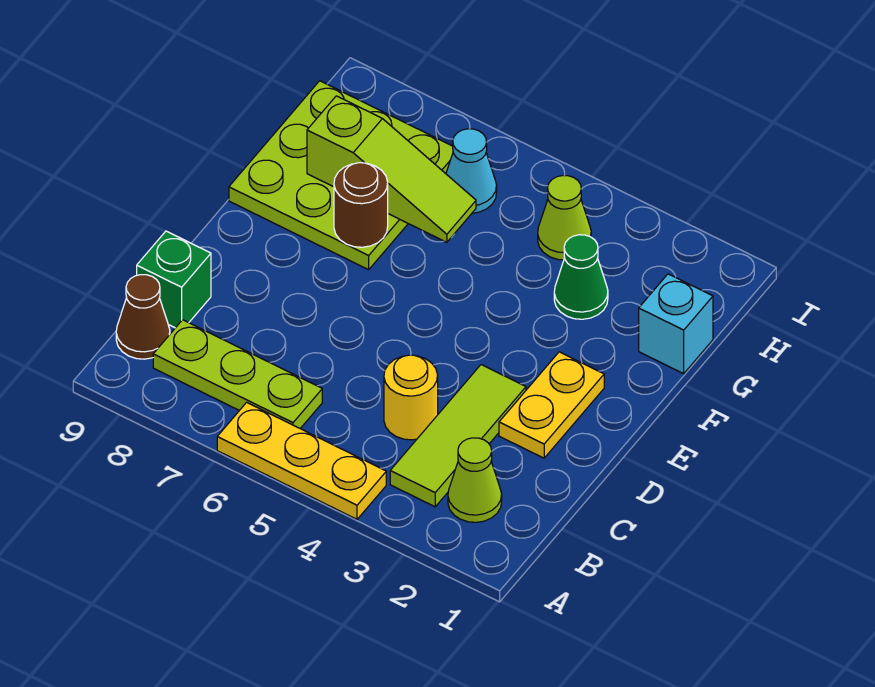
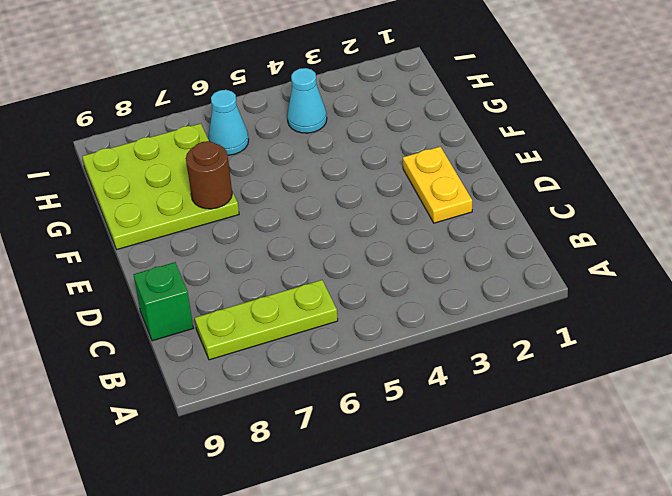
cyan cone H4 level 1 -> lime cone H4 level 1
none -> yellow plate A4:A6 level 1
none -> lime cone B2 level 1
none -> lime tile B3:D3 level 1

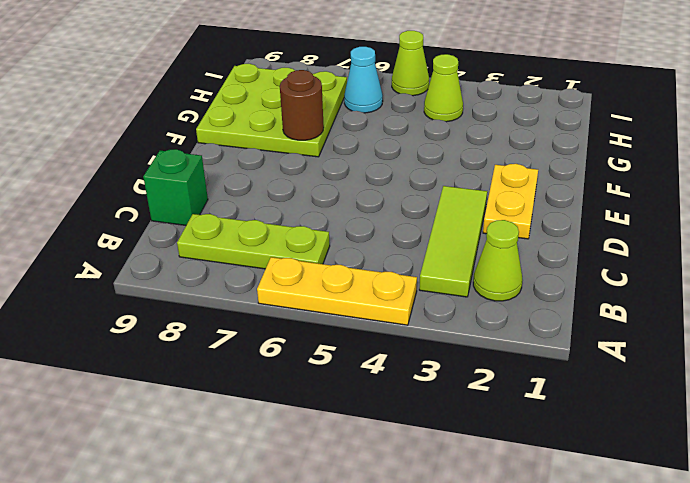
lime cone I5 level 1 -> none
none -> brown cone B9 level 1
none -> yellow round brick C4 level 1
none -> cyan brick G1 level 1

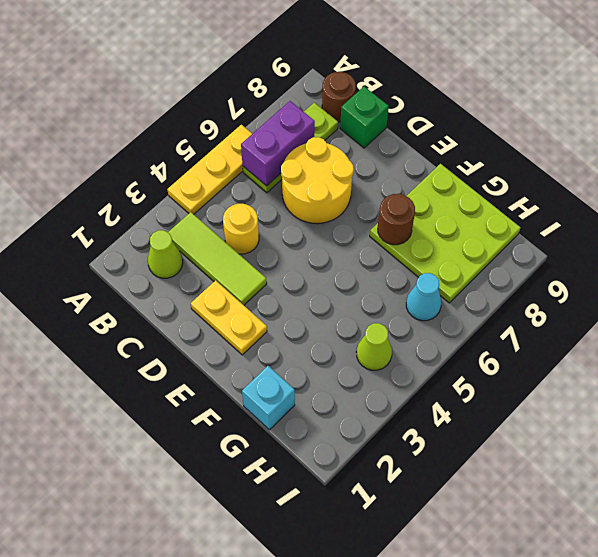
purple brick B6:B7 level 2 -> none
brown round brick B9 level 1 -> brown cone B9 level 1
yellow round brick C6:D7 level 1 -> none
none -> green cone G3 level 1
none -> lime slope G6:G8 level 2 top 8

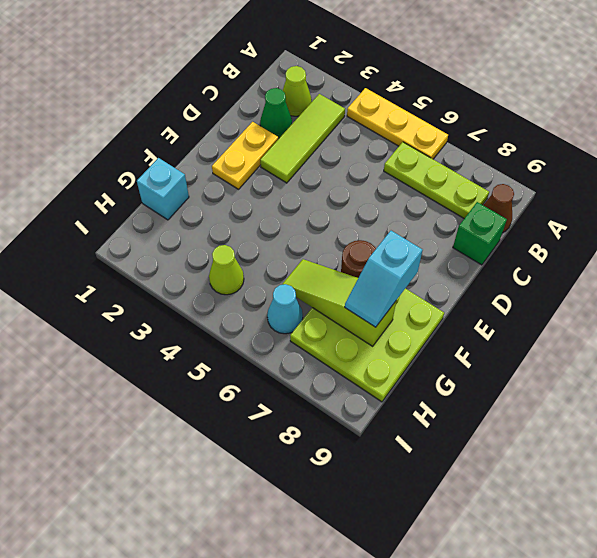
green cone C2 level 1 -> green cone G3 level 1
cyan slope F8:G8 level 3 top F -> none
none -> yellow round brick C4 level 1

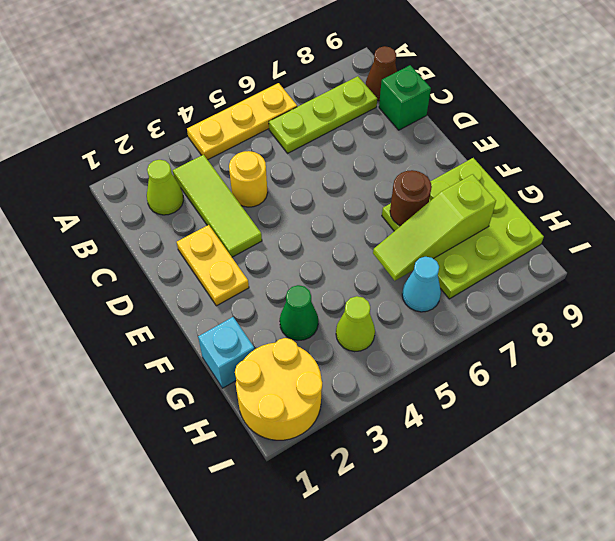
yellow round brick H1:I2 level 1 -> none

